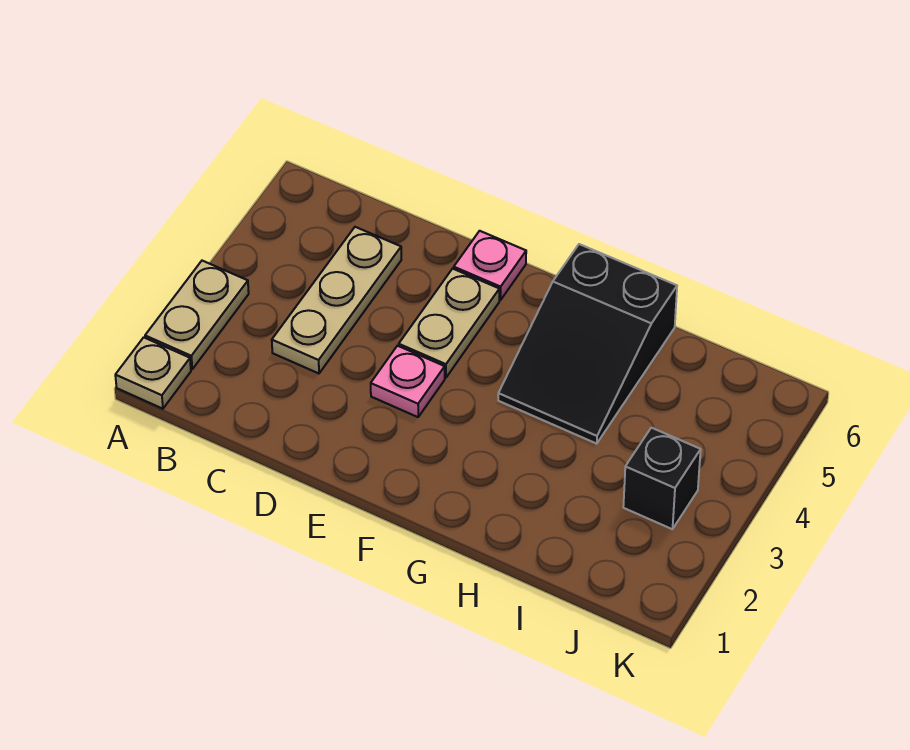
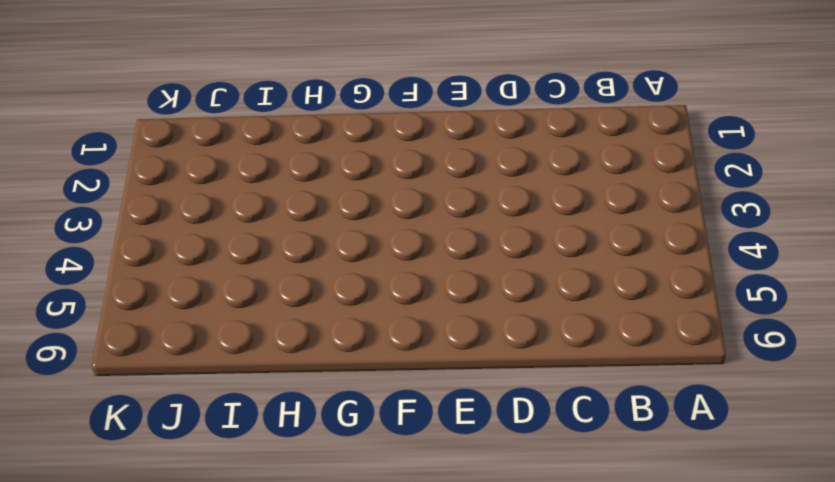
none -> tan plate A1 level 1
none -> tan plate A2:A3 level 1

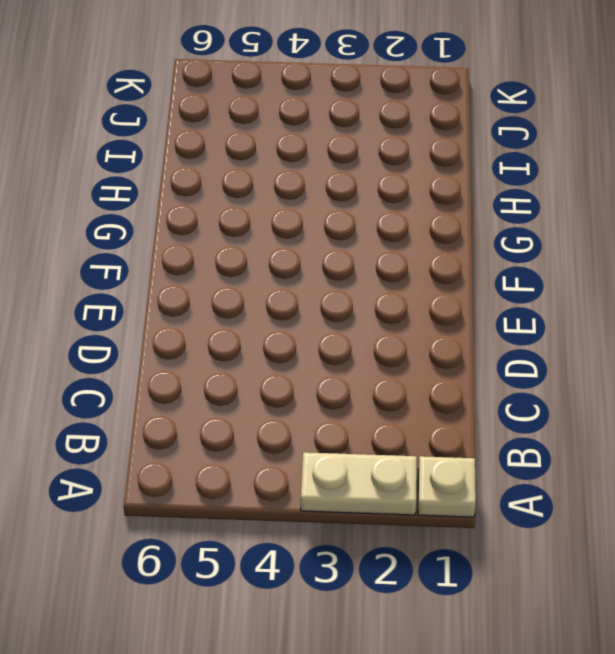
none -> tan plate C3:C5 level 1
none -> pink plate E3 level 1

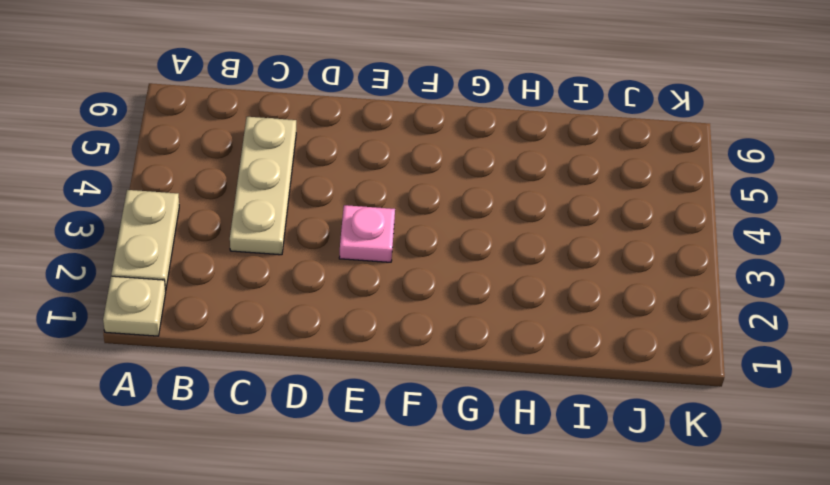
none -> tan plate E4:E5 level 1
none -> pink plate E6 level 1

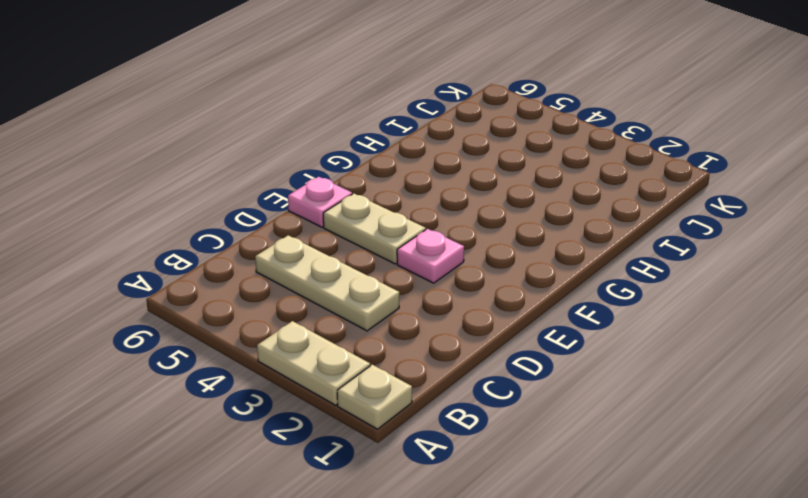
none -> black slope G4:H6 level 1 top 6
none -> black brick J3 level 1

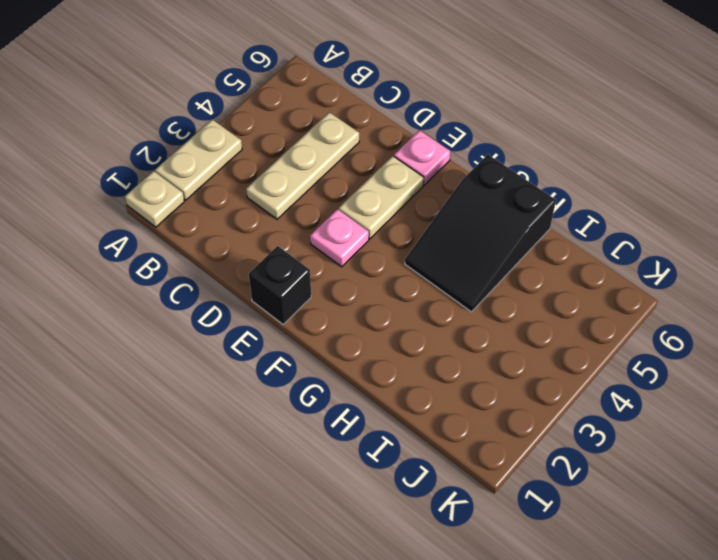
black brick E1 level 1 -> black brick J3 level 1

